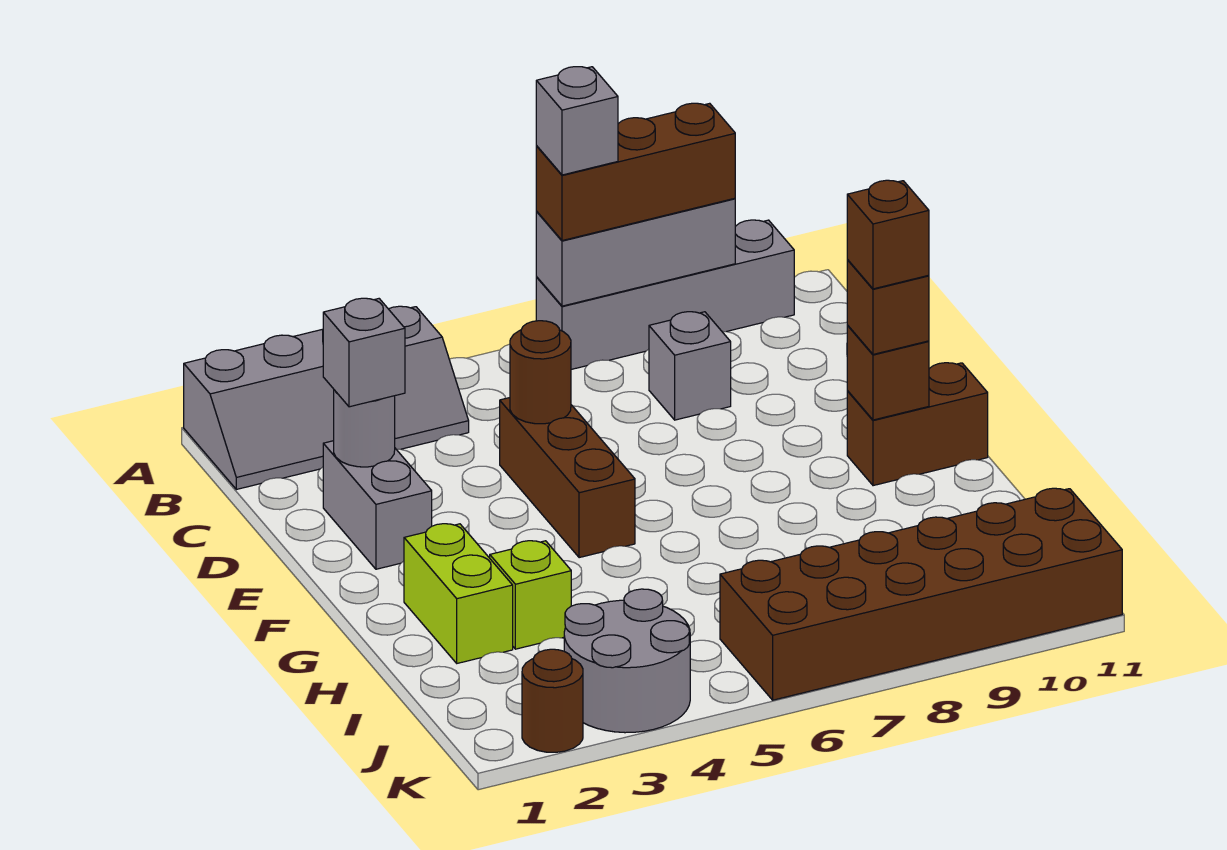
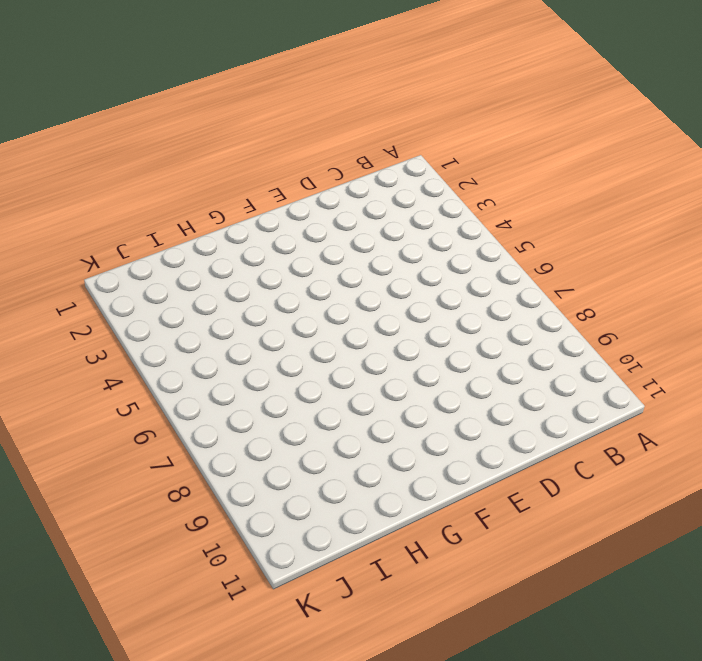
none -> grey slope A1:B4 level 1 top A
none -> grey brick A7:A10 level 1
none -> grey brick C8 level 1

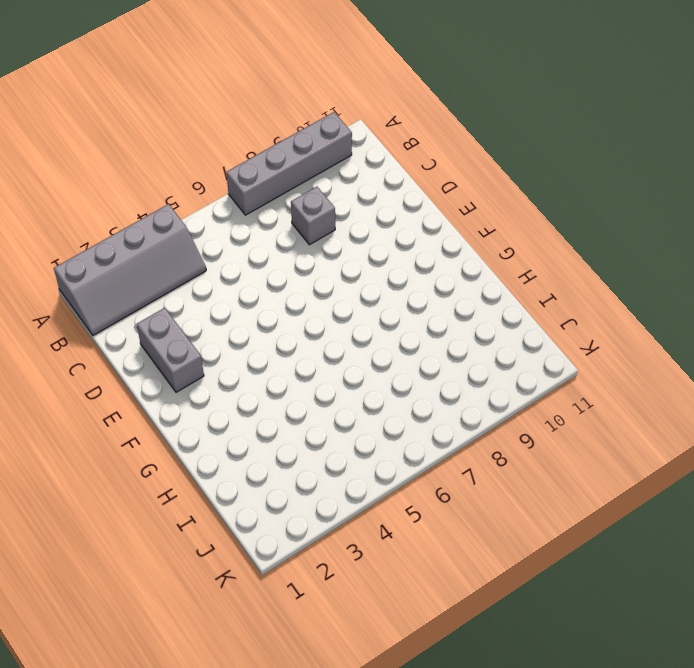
none -> brown brick D5:F5 level 1
none -> brown brick F10:F11 level 1
none -> lime brick G2:H2 level 1

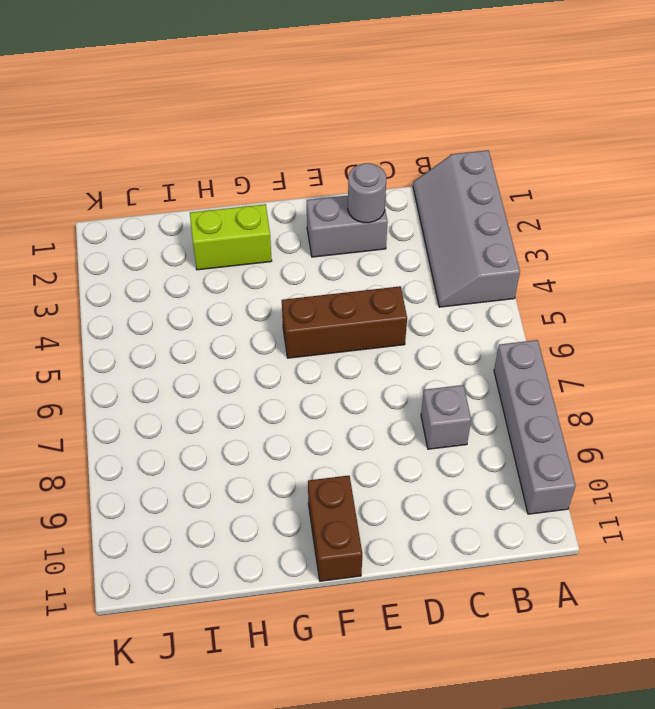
none -> lime brick H3 level 1
none -> grey round brick J3:K4 level 1
none -> brown brick J6:K11 level 1

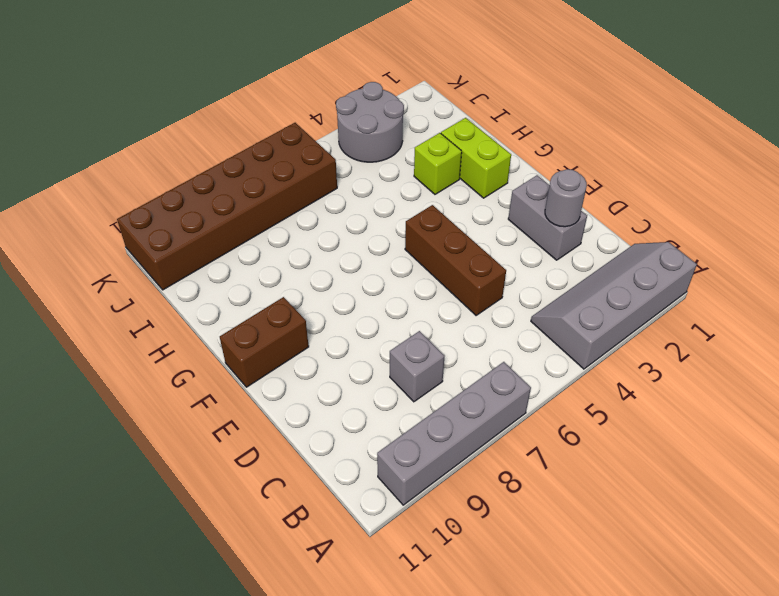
none -> brown round brick K2 level 1
none -> grey brick A7:A9 level 2
none -> brown round brick D5 level 2

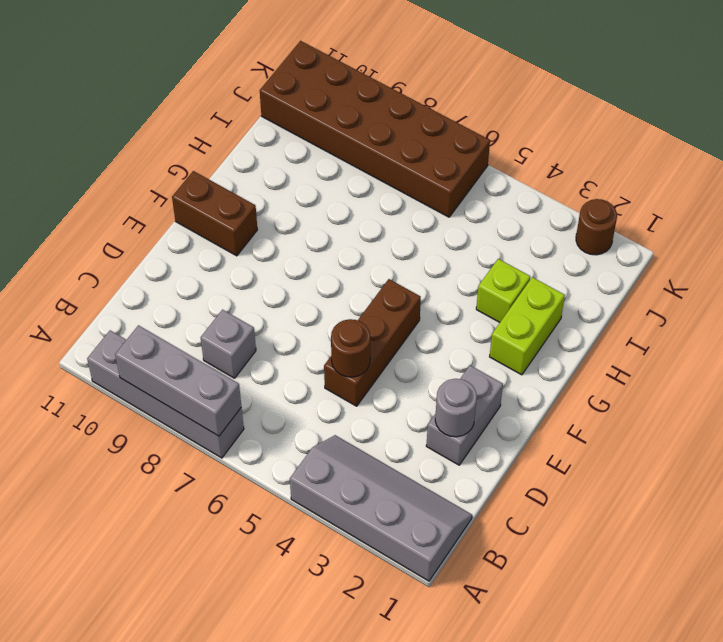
none -> grey round brick J3:K4 level 1
none -> brown brick F10 level 2
none -> brown brick A7:A9 level 3

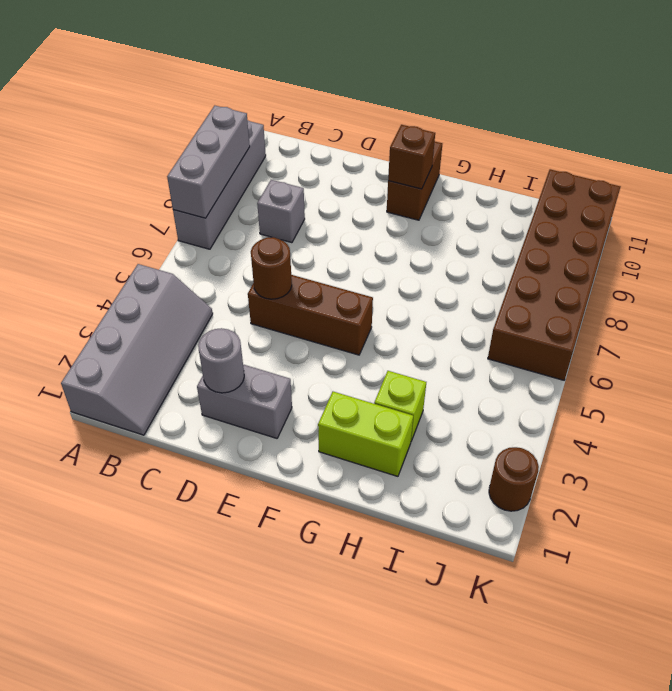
none -> grey round brick J3:K4 level 1
none -> brown brick A7:A9 level 3
none -> grey brick D2 level 3

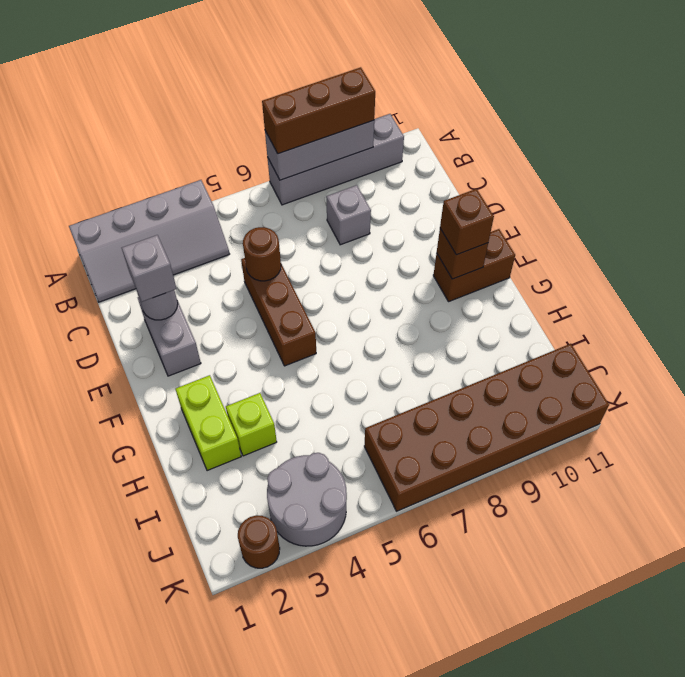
none -> grey brick A7 level 4
none -> brown brick F10 level 4

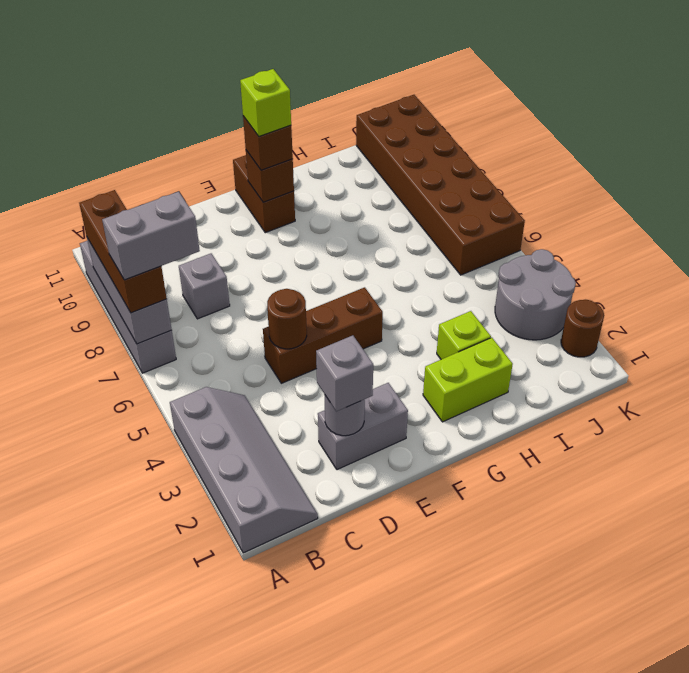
grey brick A7:B7 level 4 -> grey brick A7 level 4
lime brick F10 level 4 -> brown brick F10 level 4

